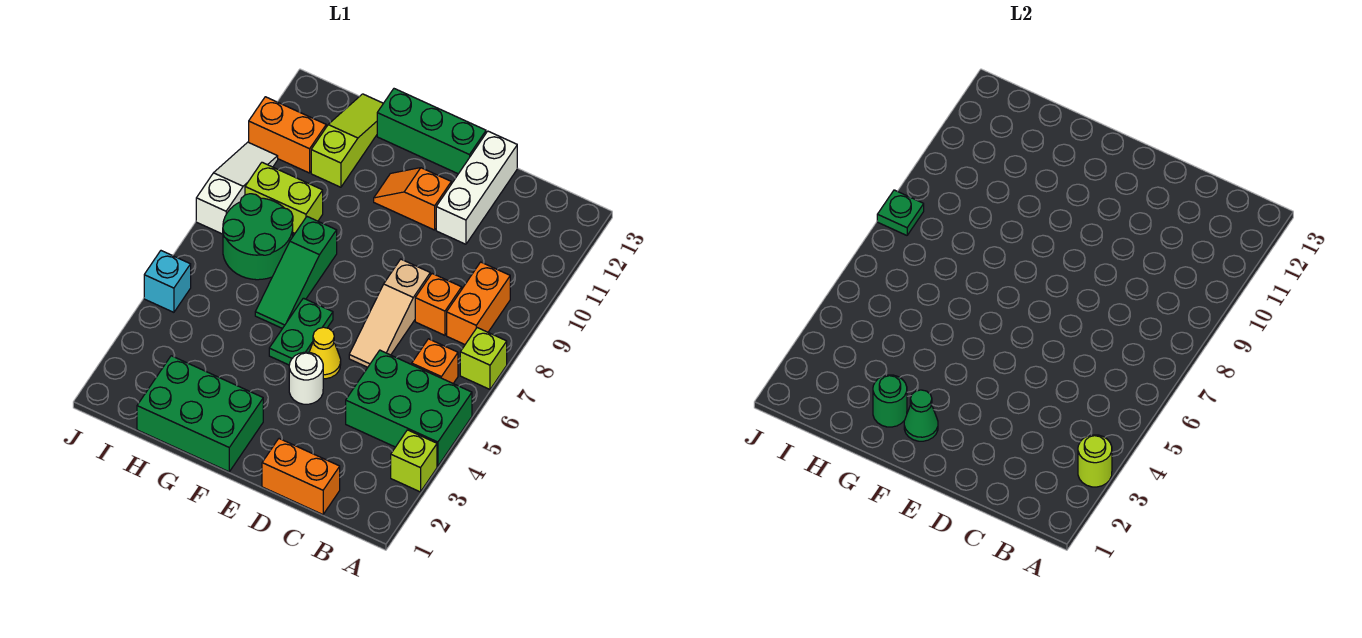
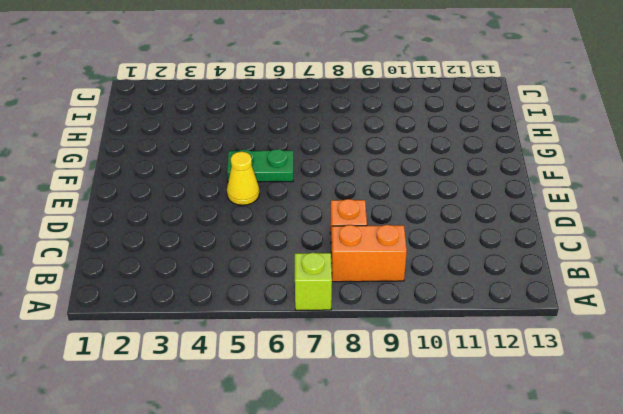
none -> lime brick A3 level 1
none -> green brick A4:C5 level 1
none -> orange brick B6 level 1

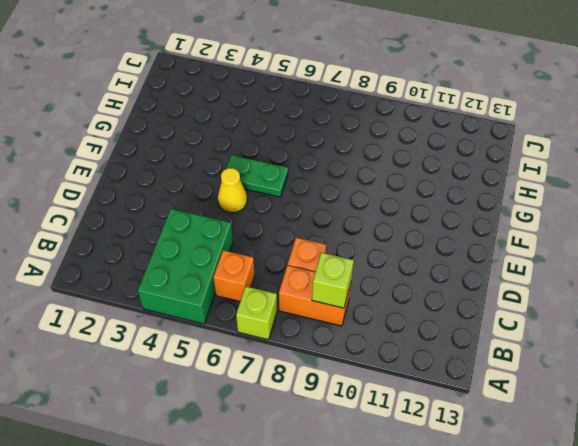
lime brick B9 level 2 -> lime brick A3 level 1
none -> orange brick C1:D1 level 1
none -> tan slope D6:D8 level 1 top 8
none -> white brick D11:D13 level 1

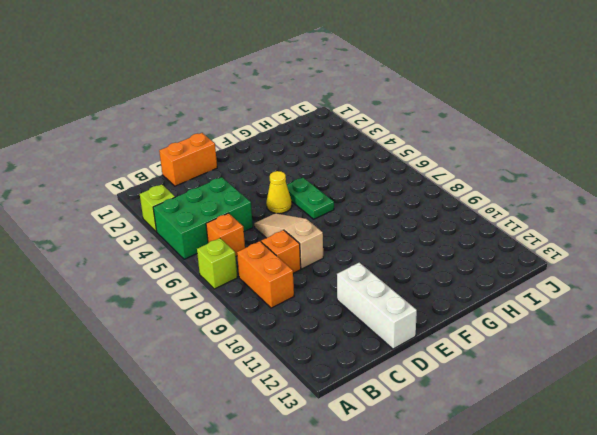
none -> white round brick E4 level 1
none -> orange slope E11:F11 level 1 top E
none -> green brick E13:G13 level 1

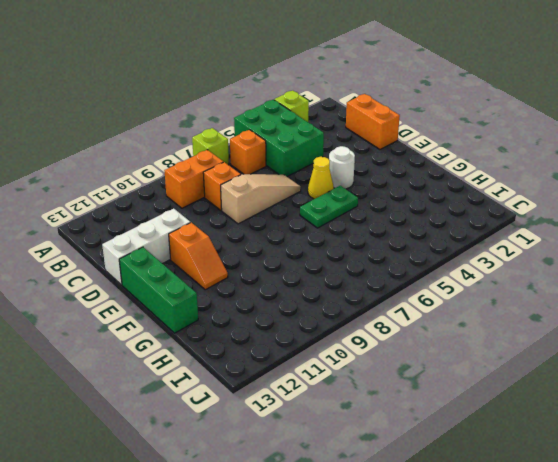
none -> green brick F1:H2 level 1
none -> green slope G6:G8 level 1 top 8
none -> green round brick H7:I8 level 1

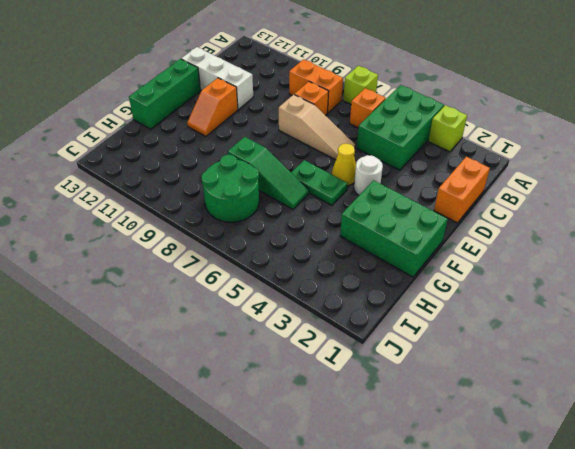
green brick F1:G3 level 1 -> green brick F1:H2 level 1
none -> lime brick H9:I9 level 1
none -> lime slope H11:H13 level 1 top 11
none -> orange brick I11:J11 level 1

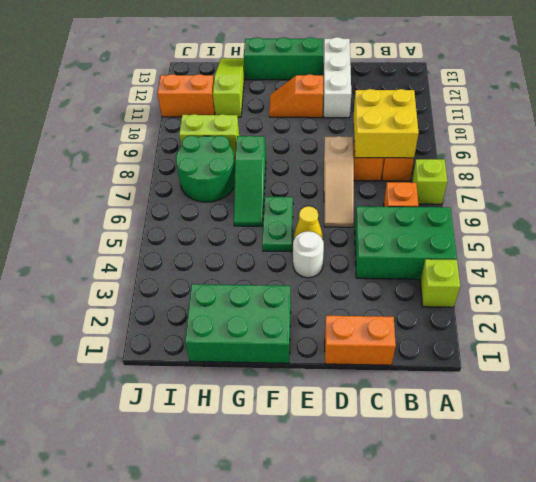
yellow brick B8:C9 level 2 -> none
none -> cyan brick J5 level 1
none -> white slope J8:J10 level 1 top 8
none -> lime round brick A3 level 2

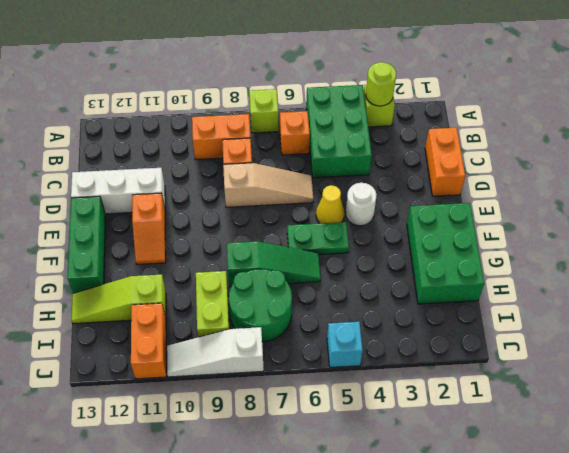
none -> green cone F2 level 2
none -> green round brick G2 level 2
none -> green plate J8 level 2

